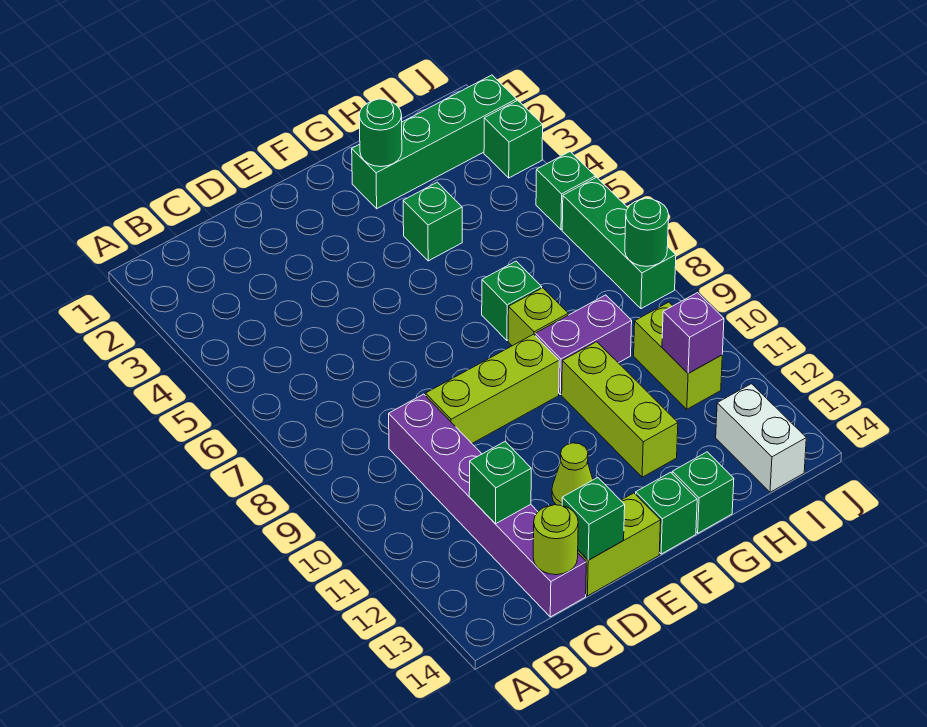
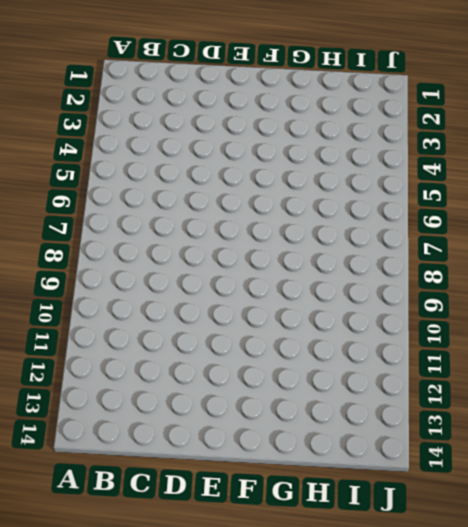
none -> purple brick C9:C14 level 1
none -> lime brick D9:F9 level 1
none -> lime brick D14:E14 level 1

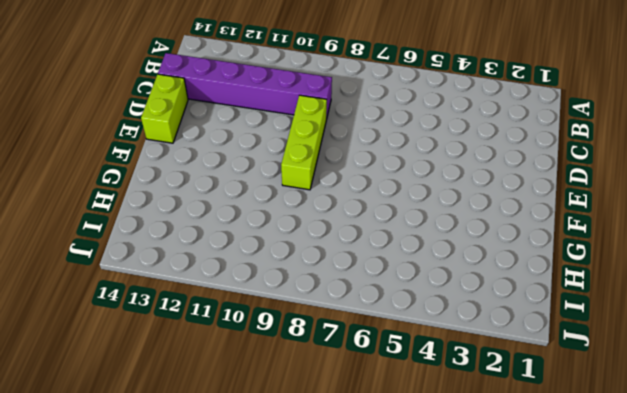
none -> lime cone E12 level 1
none -> green brick F14 level 1
none -> green brick G2:J2 level 1

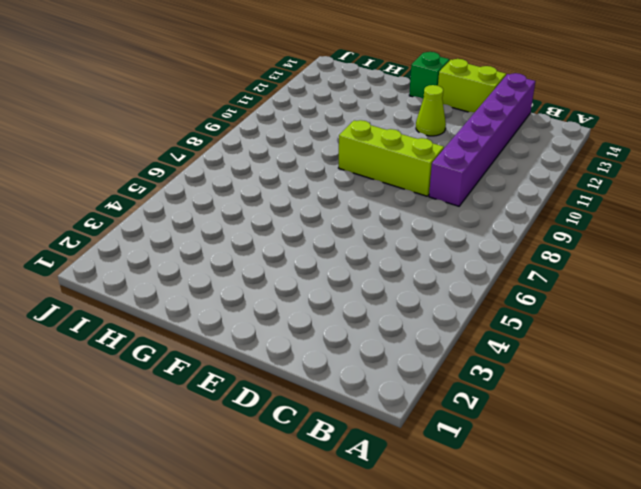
none -> green brick G2:J2 level 1
none -> green brick G4 level 1
none -> green brick G7 level 1

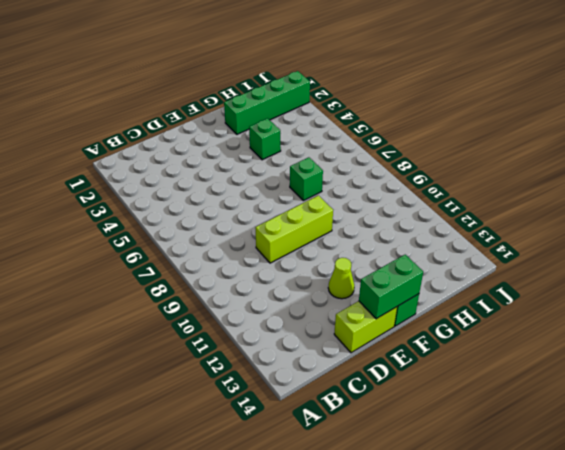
green brick E14:F14 level 2 -> none
none -> purple brick C9:C14 level 1
none -> lime brick G8 level 1
none -> purple brick G9:H9 level 1

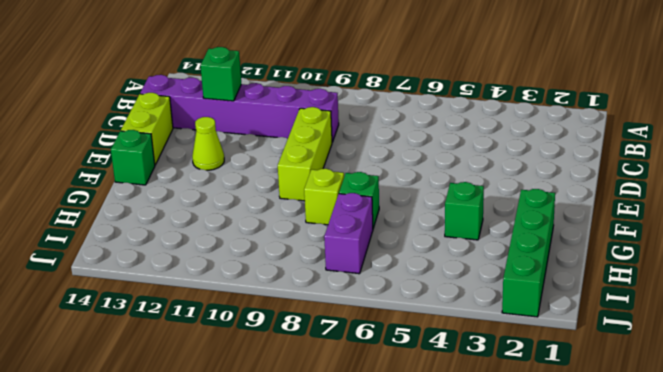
purple brick H7:I7 level 1 -> purple brick G9:H9 level 1
none -> lime brick G10:G12 level 1
none -> green brick G14 level 1
none -> lime brick I10:I11 level 1

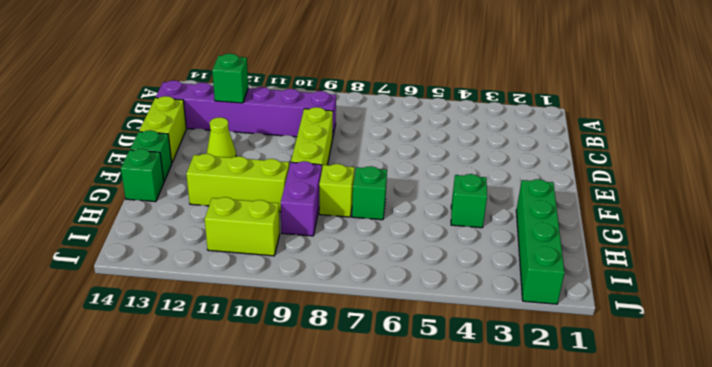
none -> white brick I13:I14 level 1
none -> green brick J3 level 1
none -> green brick J5 level 1

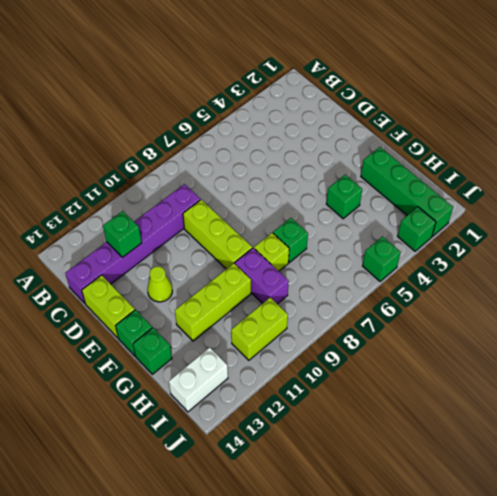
none -> green brick J6:J8 level 1
none -> lime round brick C14 level 2
none -> green brick D14 level 2

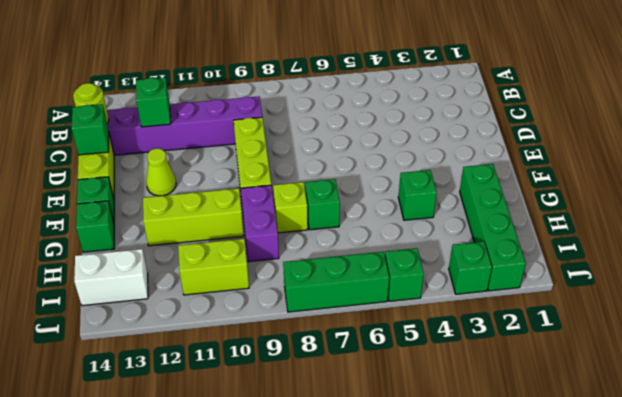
none -> green round brick G2 level 2
none -> purple brick I11 level 2
none -> green round brick J8 level 2

